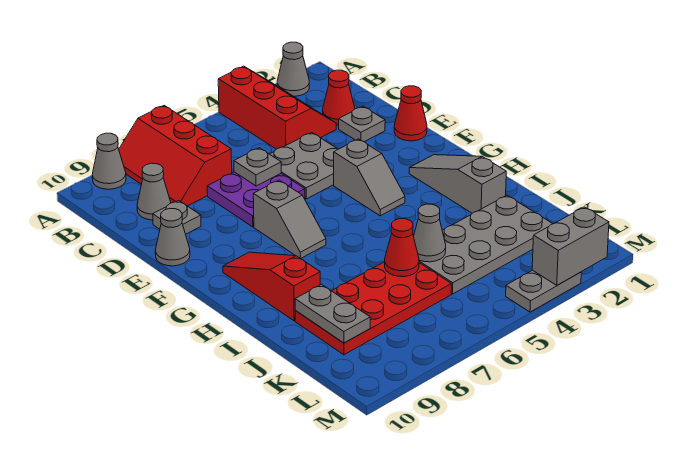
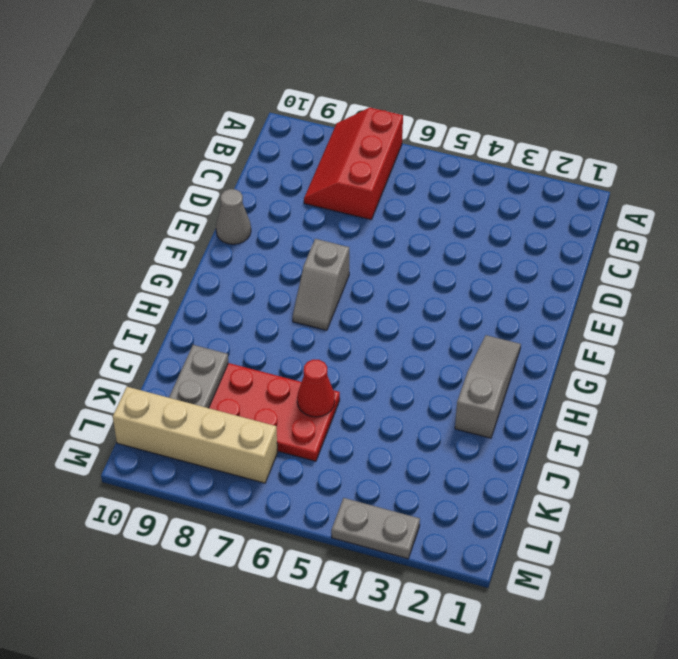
tan brick L7:L10 level 1 -> none
none -> grey cone A2 level 1
none -> red slope A3:C4 level 1 top 4
none -> grey cone A9 level 1

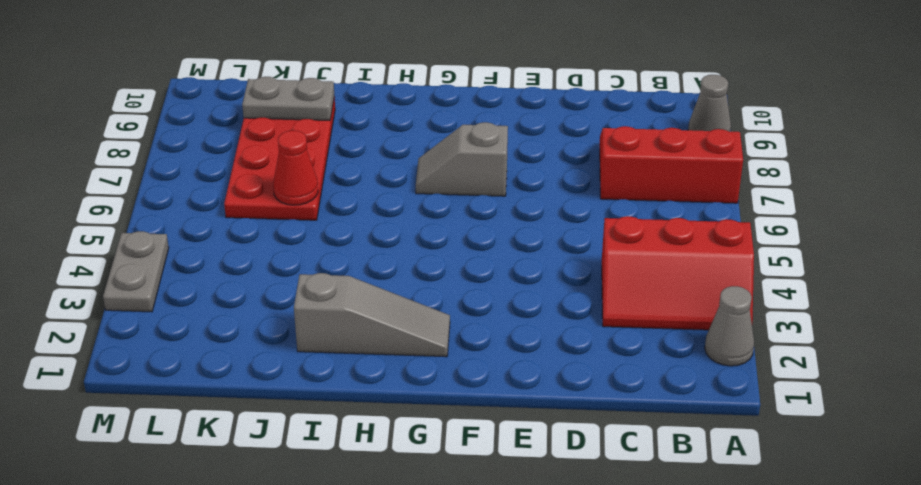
none -> red cone C2 level 1
none -> grey cone C9 level 1
none -> grey plate D2 level 1

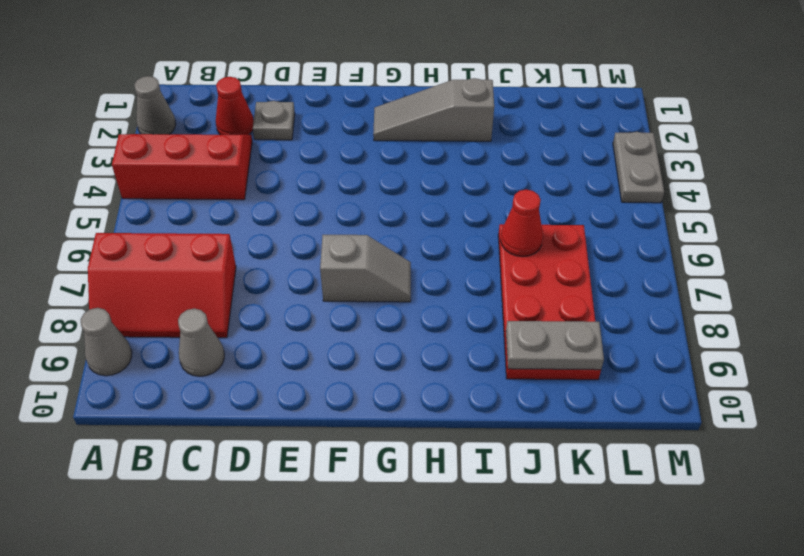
none -> grey plate D4:E5 level 1
none -> purple plate D6:E7 level 1
none -> grey plate D9 level 1

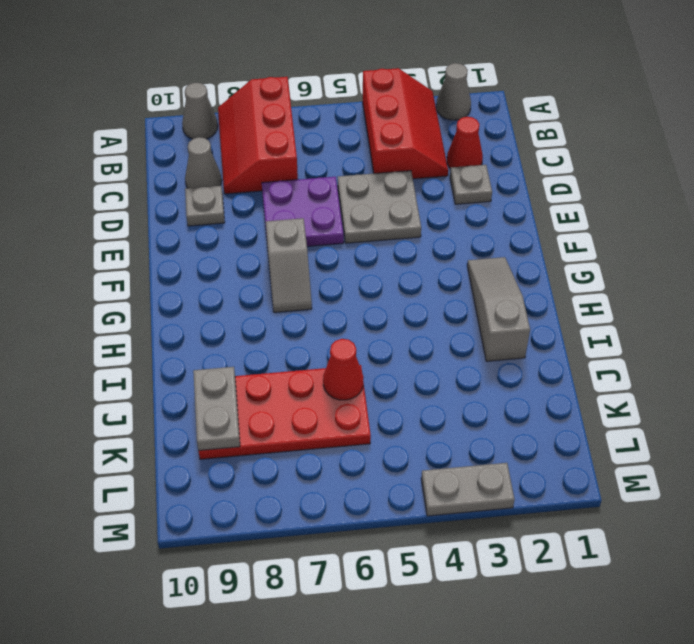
none -> red cone E1 level 1
none -> grey cone E10 level 1
none -> grey slope F4:G4 level 1 top F

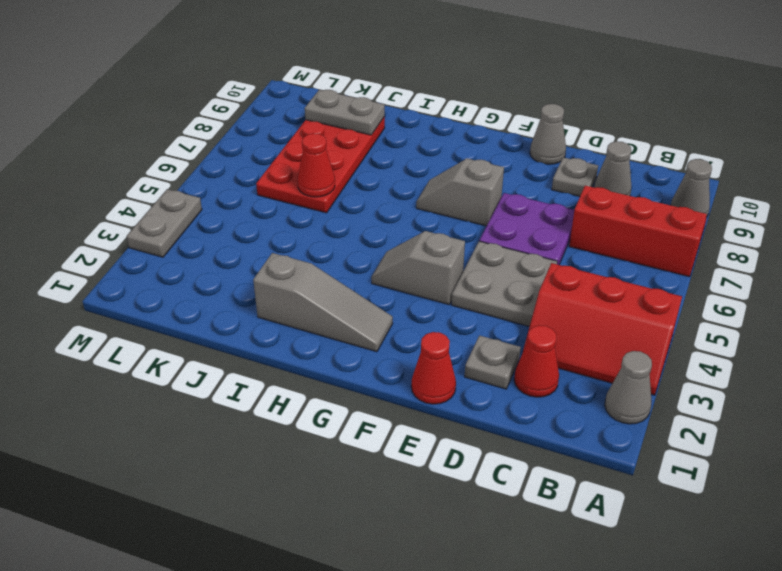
none -> red slope G9:I9 level 1 top I
none -> grey plate J2:K5 level 1
none -> grey plate D6 level 2

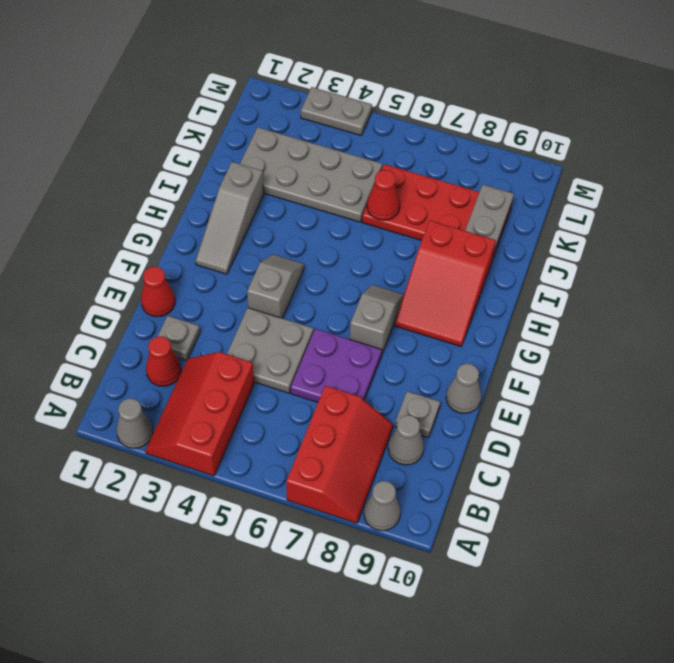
red slope G8:I9 level 1 top I -> red slope G9:I9 level 1 top I
none -> grey plate D6 level 2
none -> grey cone J5 level 2
none -> grey brick M2:M3 level 2

